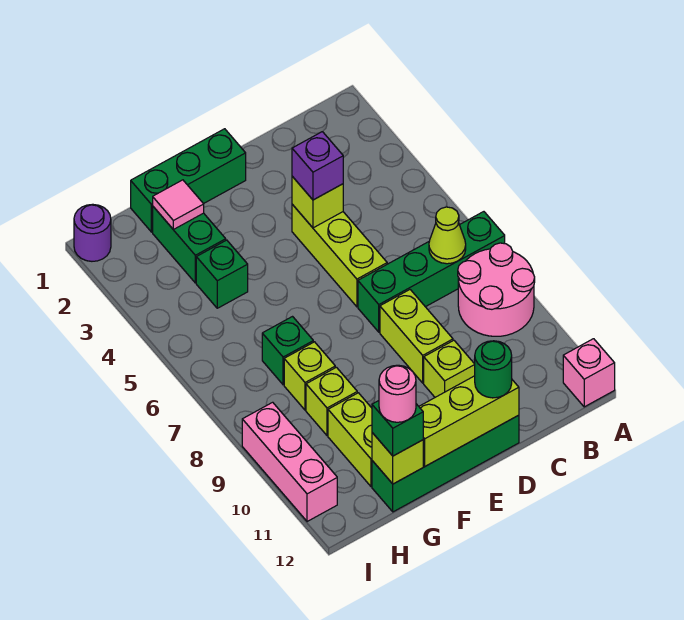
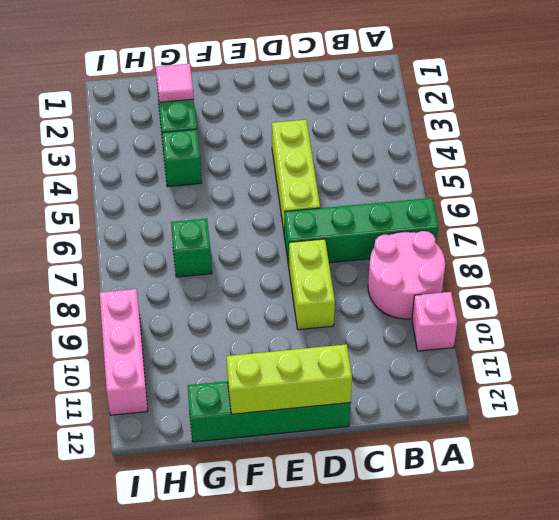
pink brick A10 level 1 -> pink brick A12 level 1
none -> lime brick D10 level 1
none -> green brick E1:G1 level 1
none -> lime brick G8 level 1

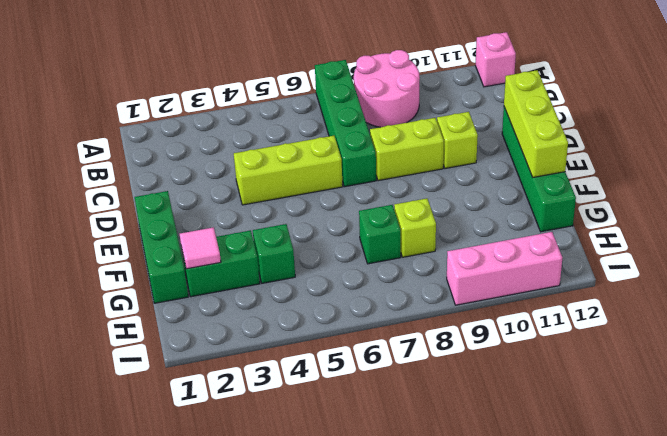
none -> lime brick G9 level 1
none -> lime brick G10:G11 level 1
none -> purple round brick I1 level 1

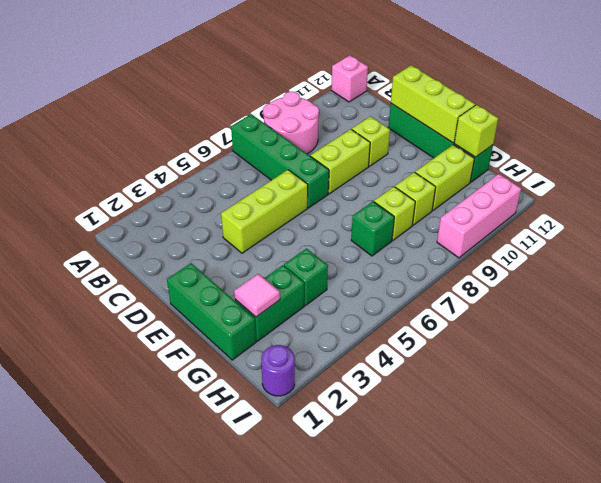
none -> lime cone B7 level 2
none -> lime brick D4 level 2
none -> purple brick D4 level 3

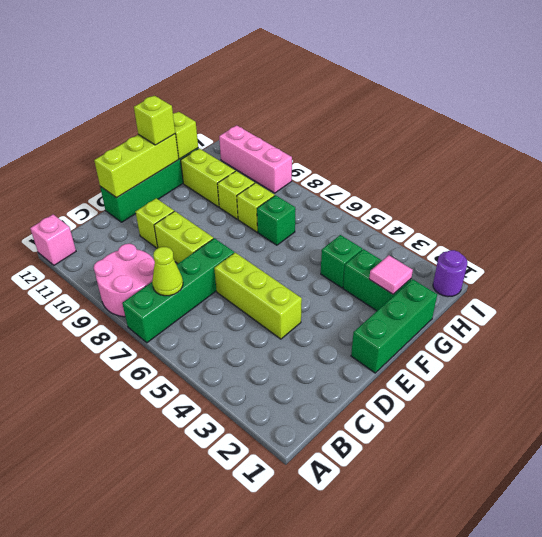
lime brick F12 level 3 -> lime brick D4 level 2
none -> purple brick D4 level 3
none -> green round brick D12 level 3
none -> green brick G12 level 3

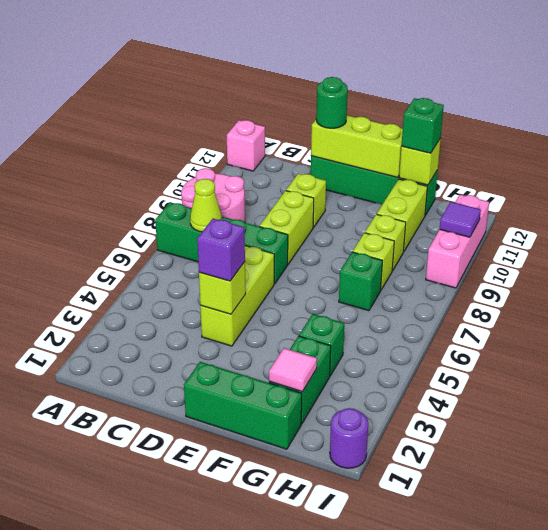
purple tile I10 level 2 -> none
none -> pink round brick G12 level 4

